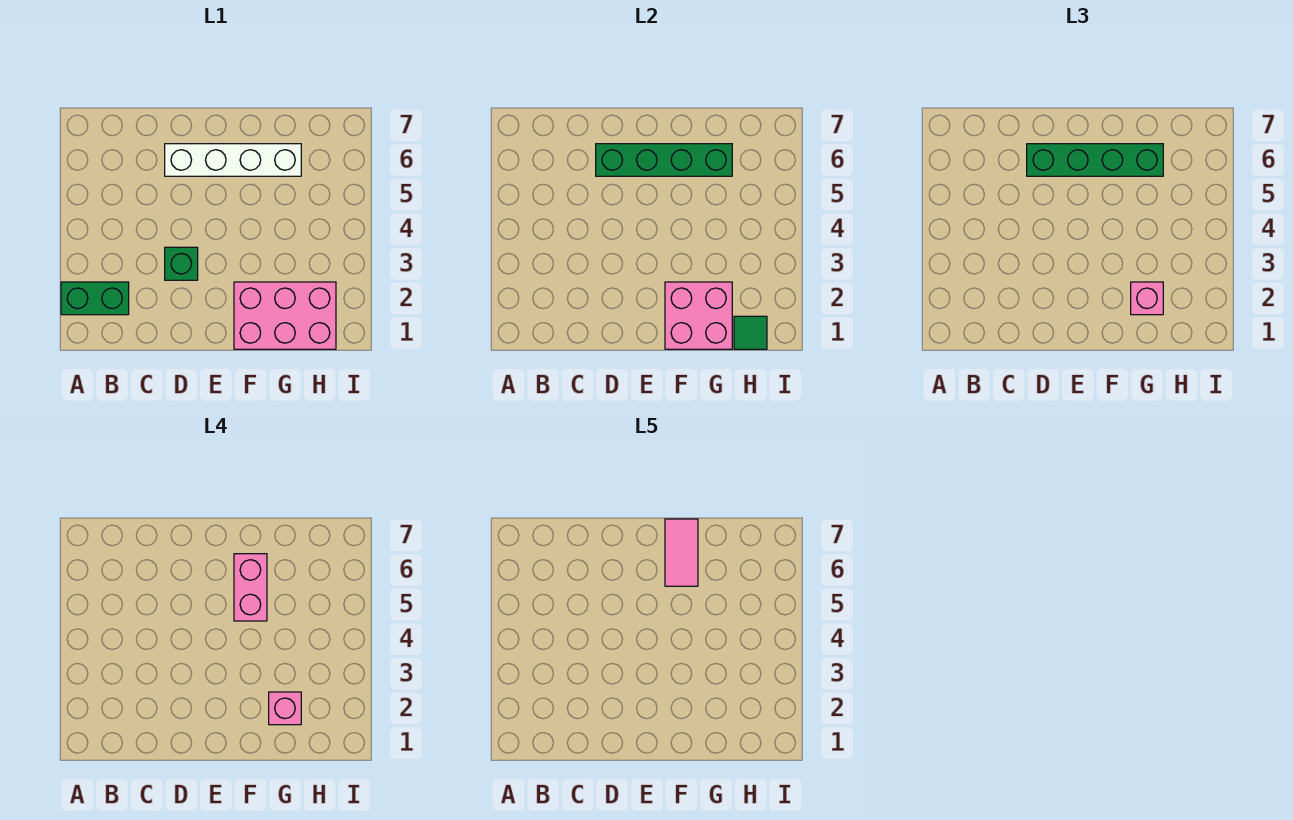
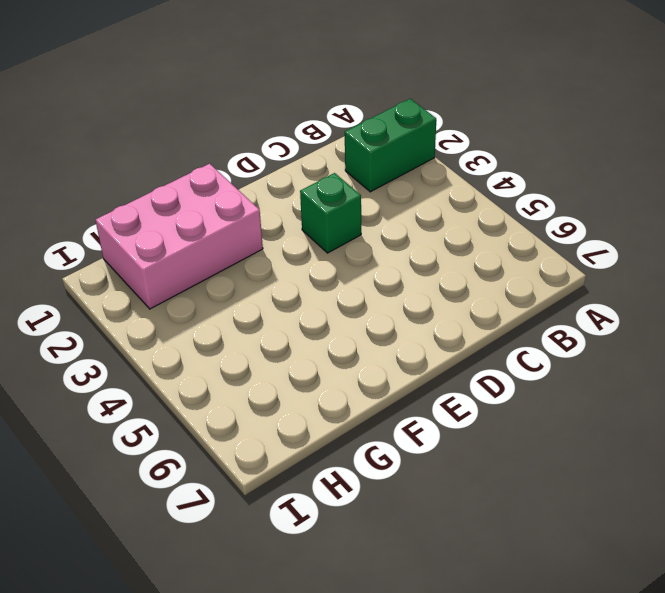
none -> white brick D6:G6 level 1
none -> green brick D6:G6 level 2
none -> pink brick F1:G2 level 2

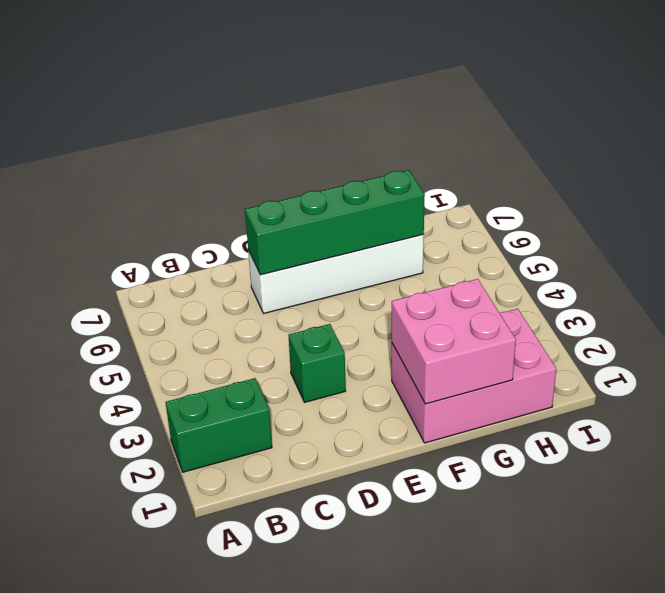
none -> green tile H1 level 2
none -> green brick D6:G6 level 3
none -> pink brick G2 level 3

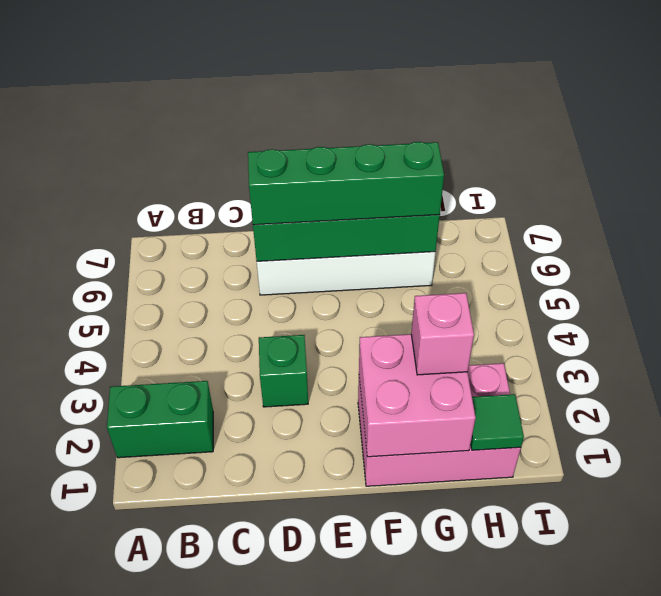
none -> pink brick F5:F6 level 4
none -> pink brick G2 level 4
none -> pink tile F6:F7 level 5

